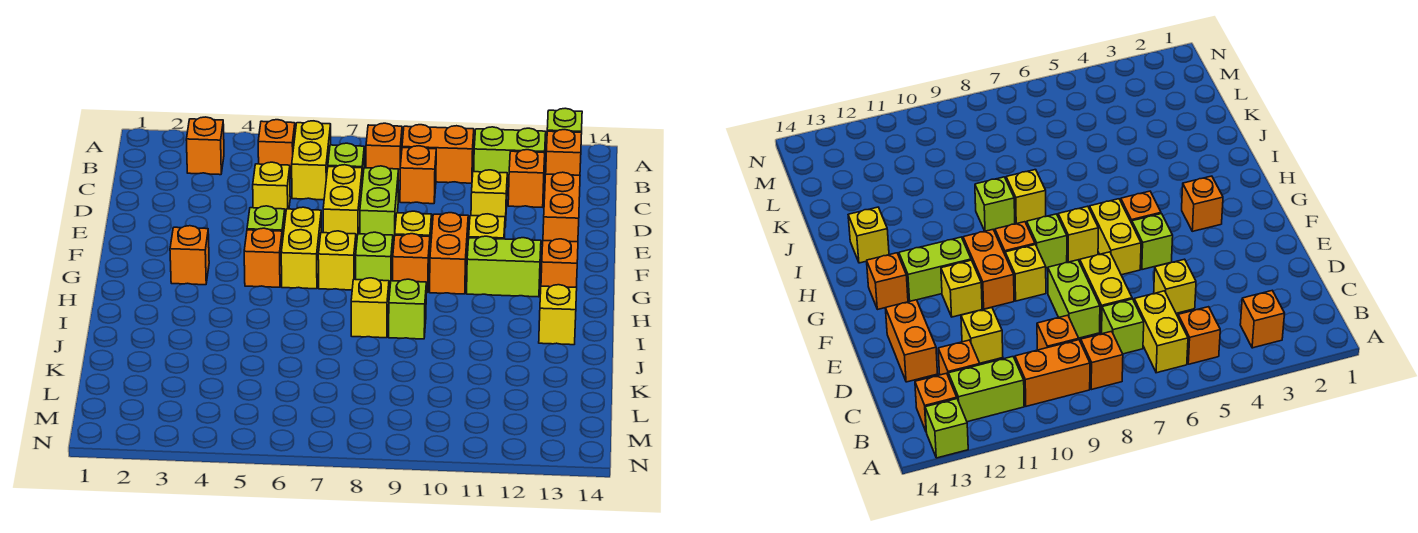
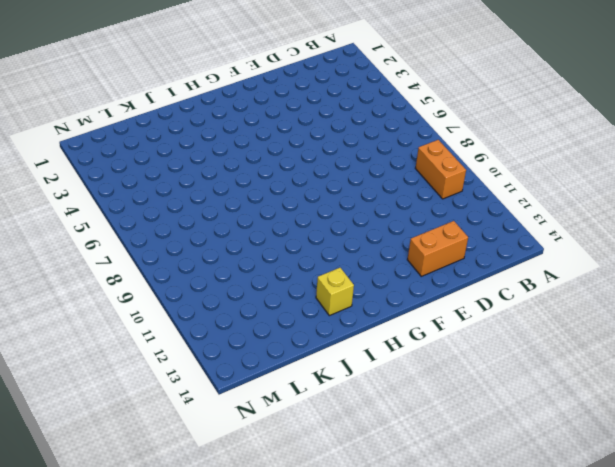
none -> lime brick A13 level 1
none -> orange brick B3 level 1
none -> orange brick B5 level 1
none -> yellow brick B6:C6 level 1

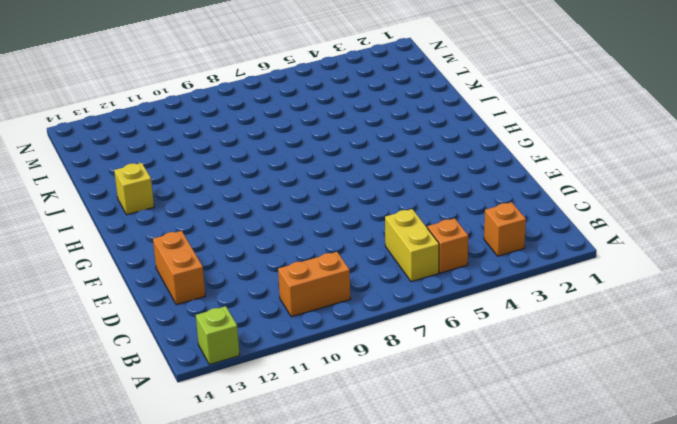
none -> orange brick B8 level 1
none -> lime brick B11:B12 level 1
none -> orange brick B13 level 1
none -> lime brick C7 level 1

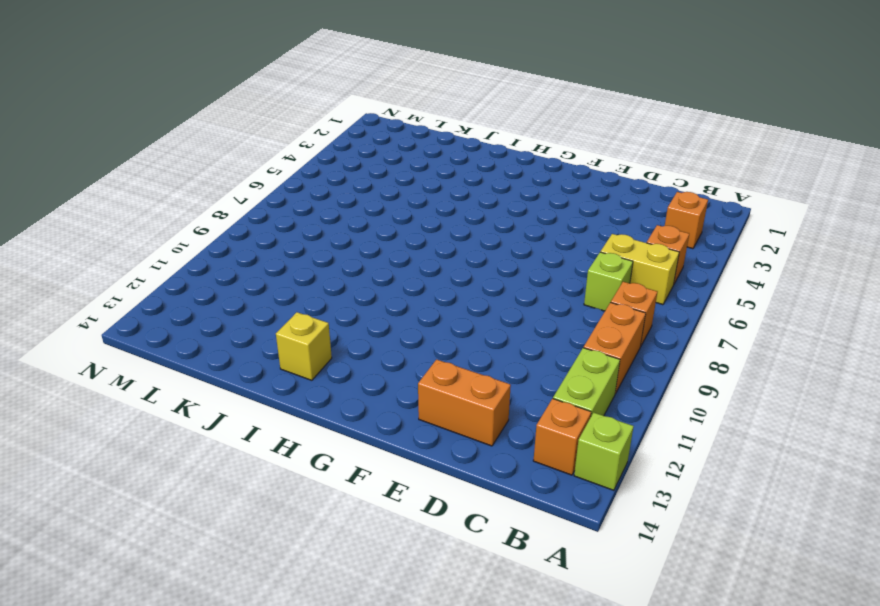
none -> orange brick C9 level 1
none -> orange brick C12 level 1
none -> yellow brick D5 level 1
none -> yellow brick D7:E7 level 1

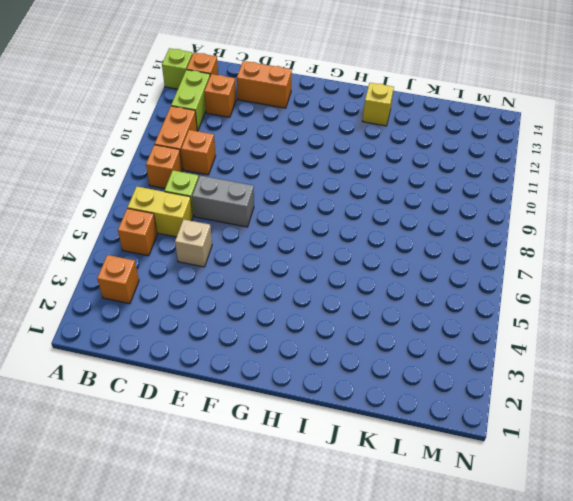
tan brick D5 level 1 -> yellow brick D5 level 1
grey brick D7:E7 level 1 -> yellow brick D7:E7 level 1
none -> lime brick D8:E8 level 1
none -> yellow brick D11 level 1
none -> lime brick F5 level 1
none -> yellow brick F6:G6 level 1

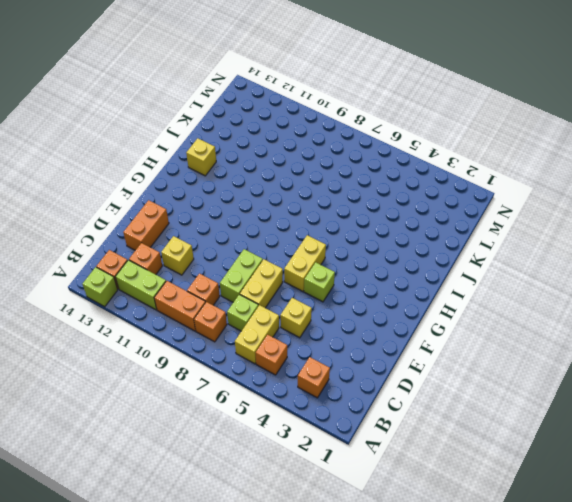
none -> yellow brick F9 level 1
none -> orange brick F10:G10 level 1
none -> yellow brick F11 level 1
none -> orange brick G3 level 1

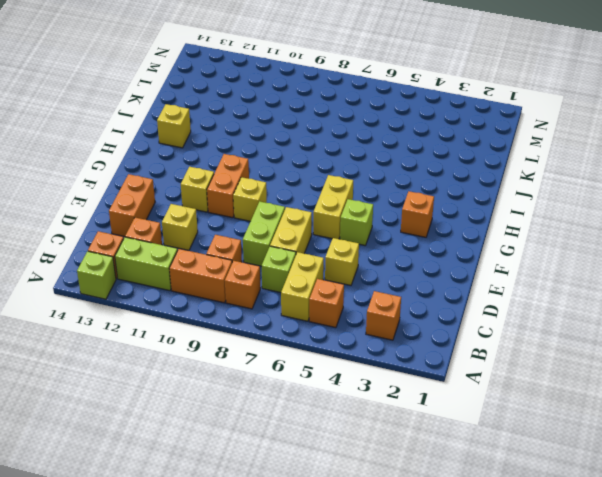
none -> orange brick G5 level 1
none -> yellow brick G7 level 1
none -> lime brick G8 level 1
none -> orange brick G9 level 1

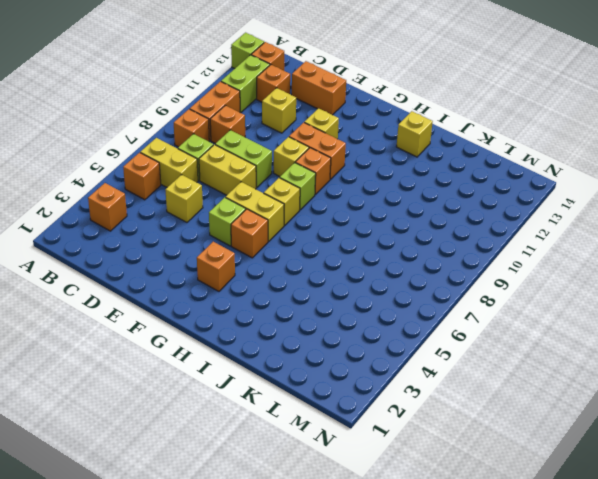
none -> lime brick G11:G12 level 1
none -> orange brick G13 level 1
none -> yellow brick I8 level 1
none -> lime brick I9 level 1

